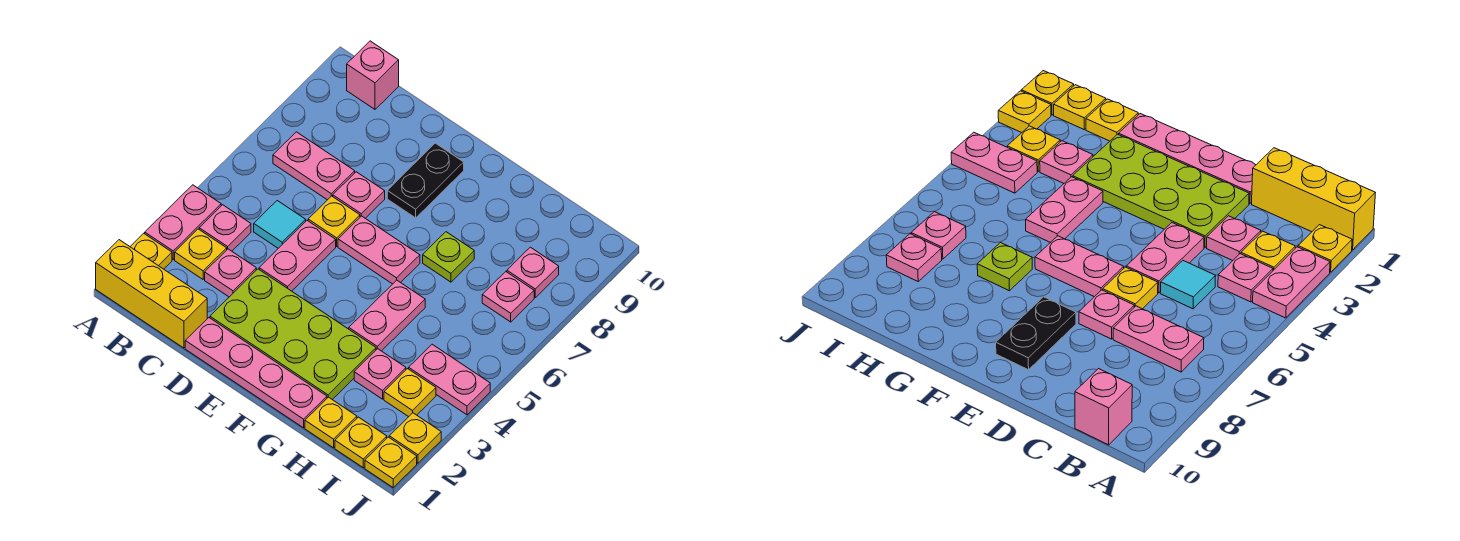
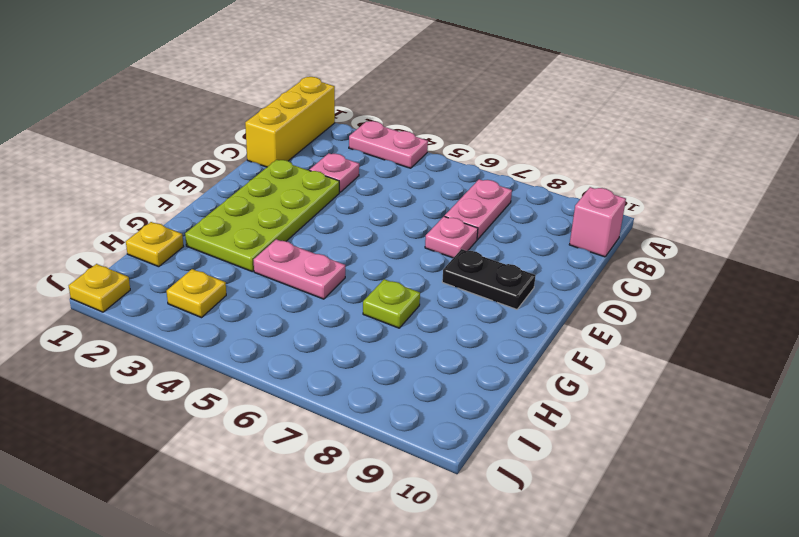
none -> yellow plate A2 level 1
none -> yellow plate B3 level 1
none -> pink plate B4 level 1

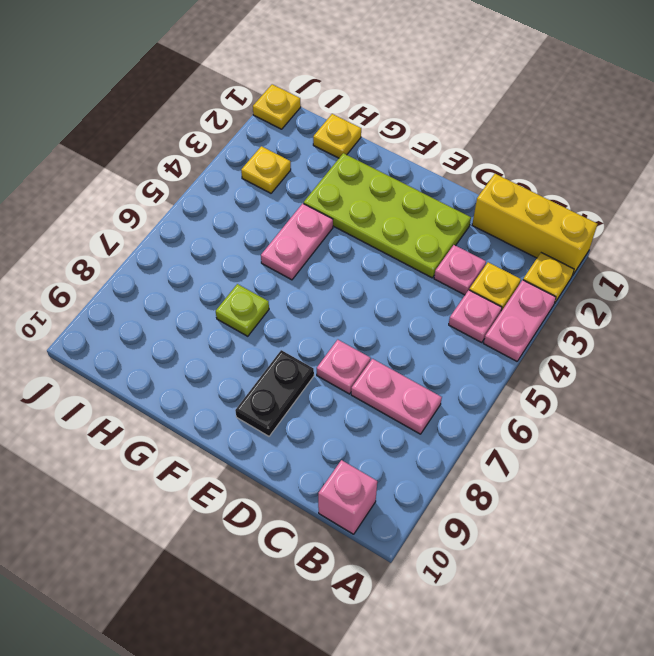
none -> cyan tile C5 level 1
none -> pink plate D1:G1 level 1
none -> pink plate D4:D5 level 1

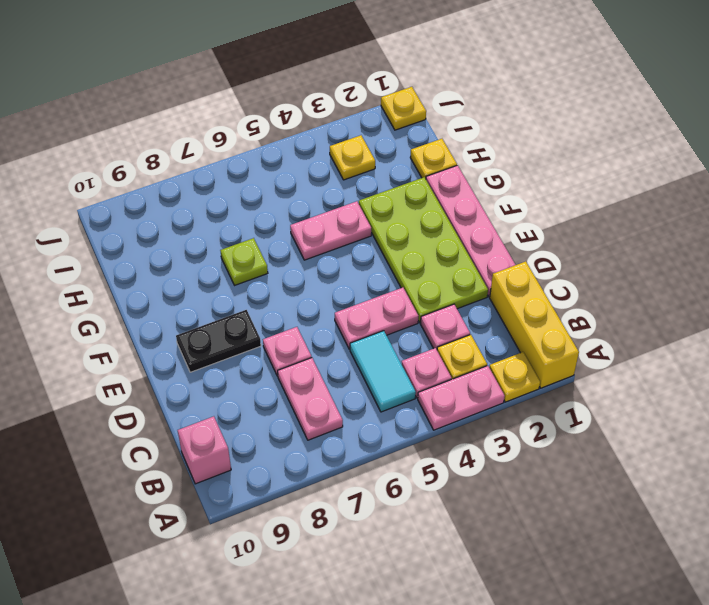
cyan tile B5:C5 level 1 -> cyan tile C5 level 1
none -> yellow plate D6 level 1
none -> pink plate E6:F6 level 1
none -> pink plate H3 level 1

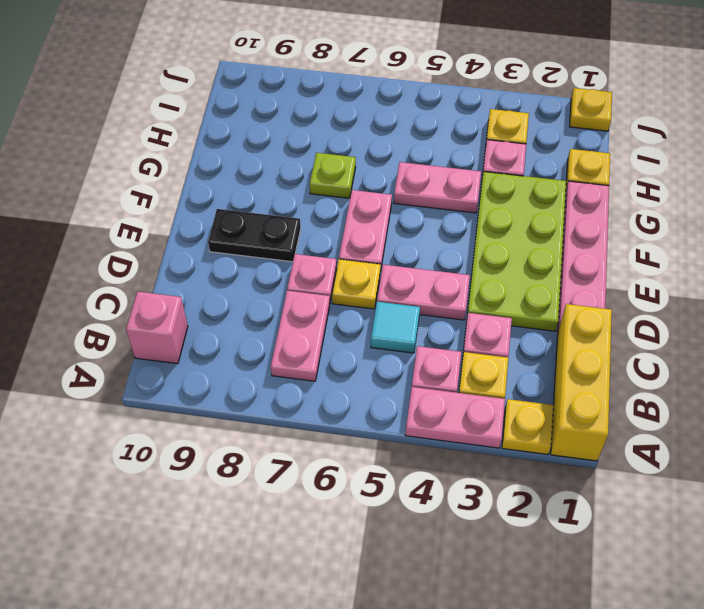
none -> yellow plate I1 level 1
none -> pink plate I4:J4 level 1
none -> pink plate I7 level 1

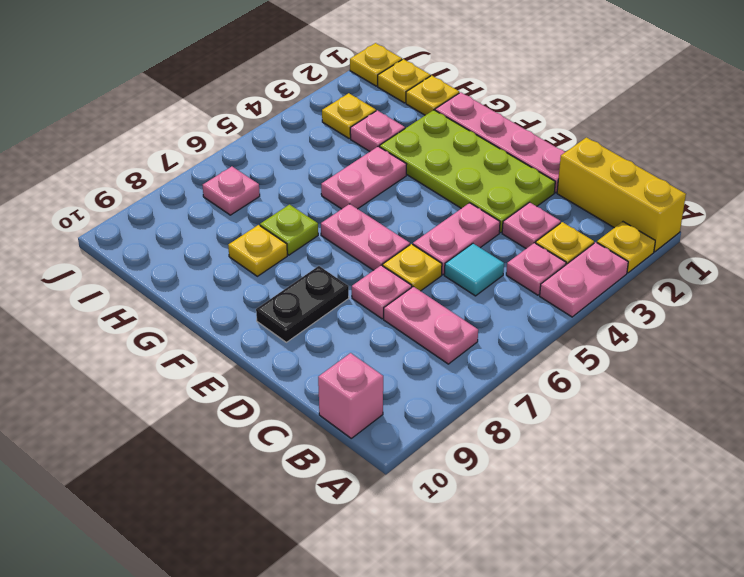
yellow plate G8 level 1 -> yellow plate J2 level 1
none -> pink plate I4:J4 level 1
none -> pink plate I8 level 1

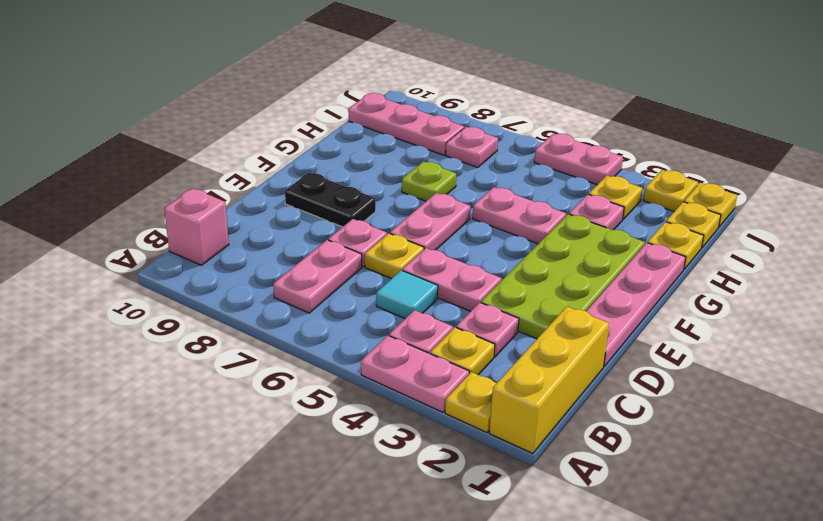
pink plate I8:I10 level 1 -> pink plate I8 level 1
pink plate J4:J5 level 1 -> pink plate I4:J4 level 1

